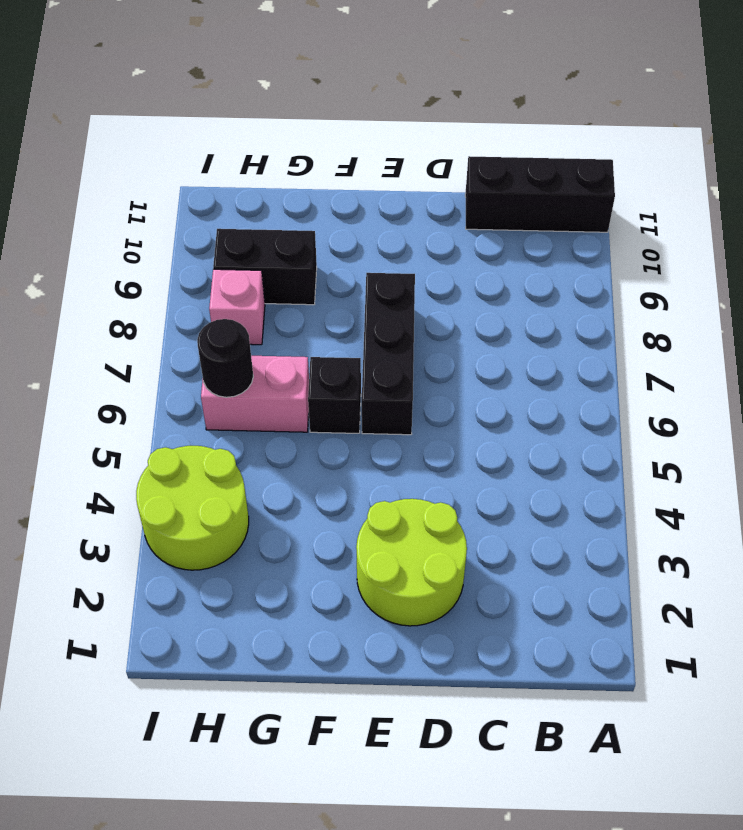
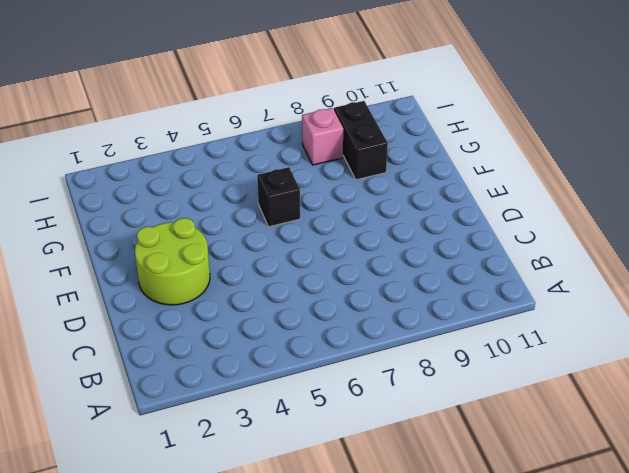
none -> black brick A11:C11 level 1
none -> black brick E6:E8 level 1

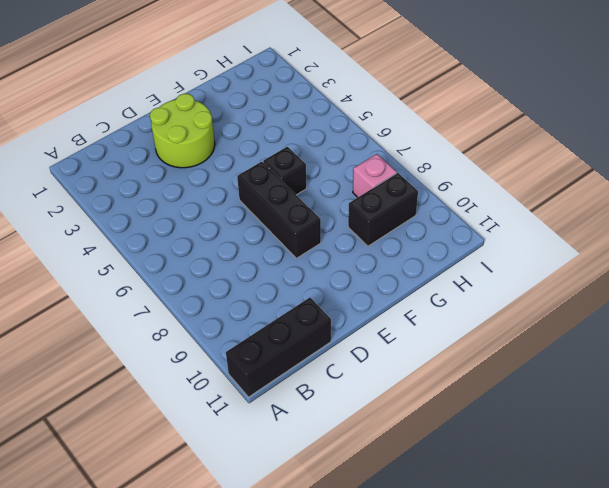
none -> pink brick G6:H6 level 1
none -> lime round brick H3:I4 level 1

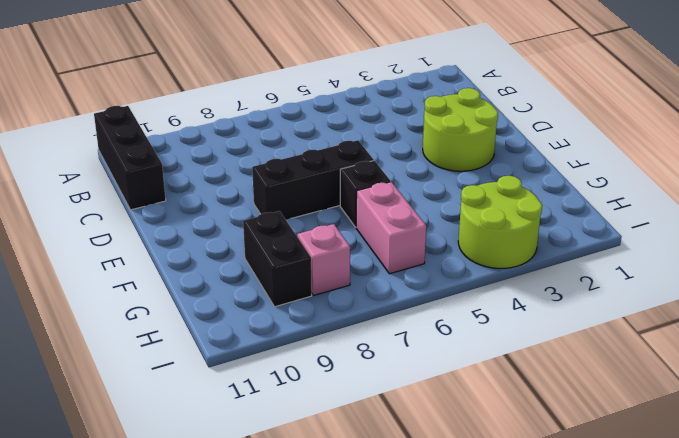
none -> black round brick H6 level 2

